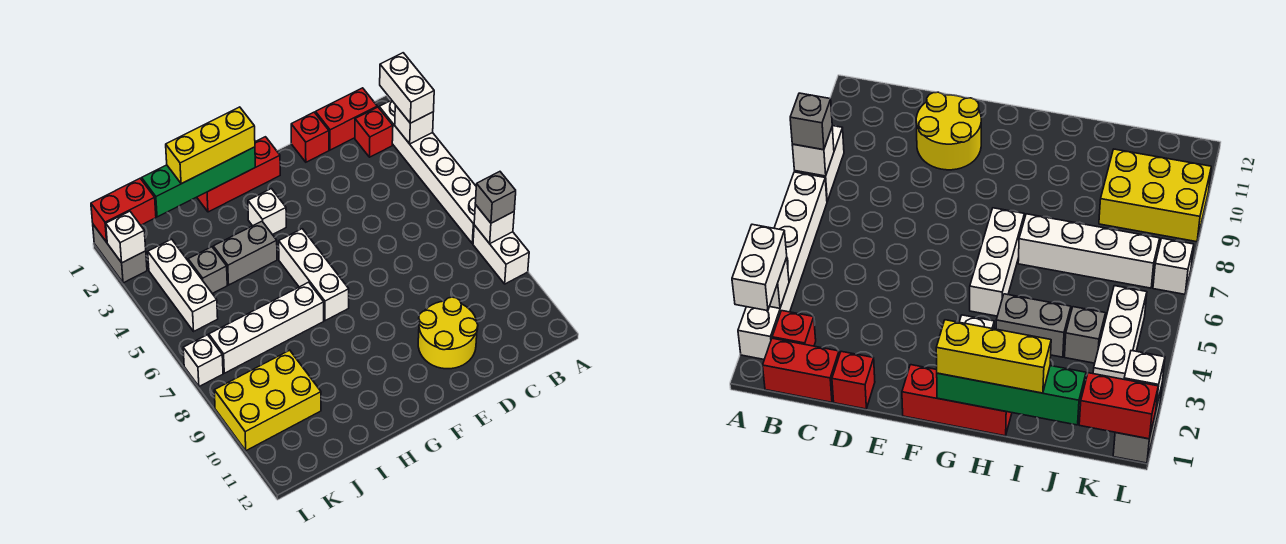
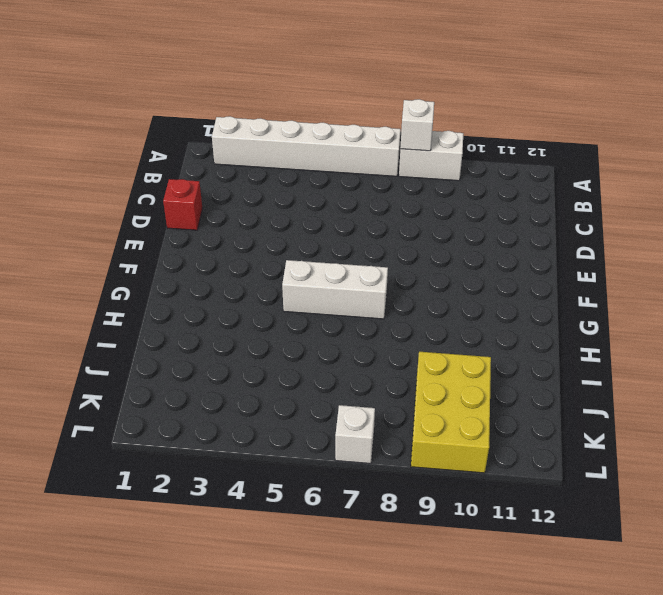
none -> red brick B1:C1 level 1
none -> red brick B2 level 1
none -> yellow round brick D10:E11 level 1

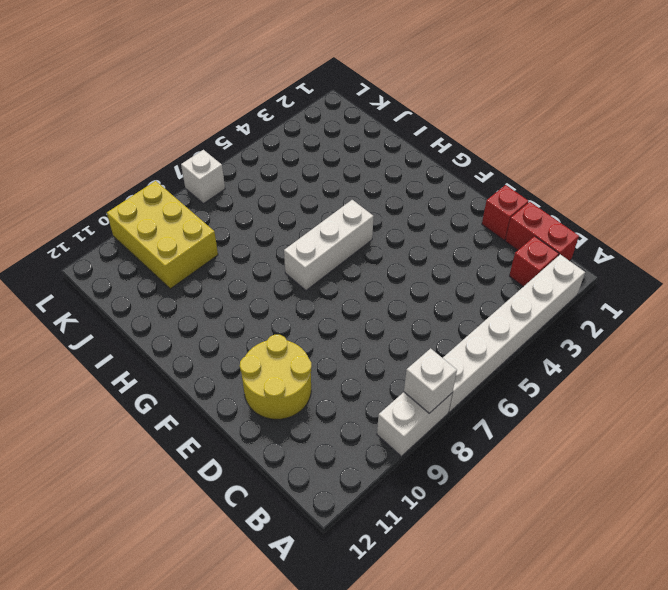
none -> red brick F1:H1 level 1
none -> white brick G3 level 1
none -> grey brick H4:I4 level 1

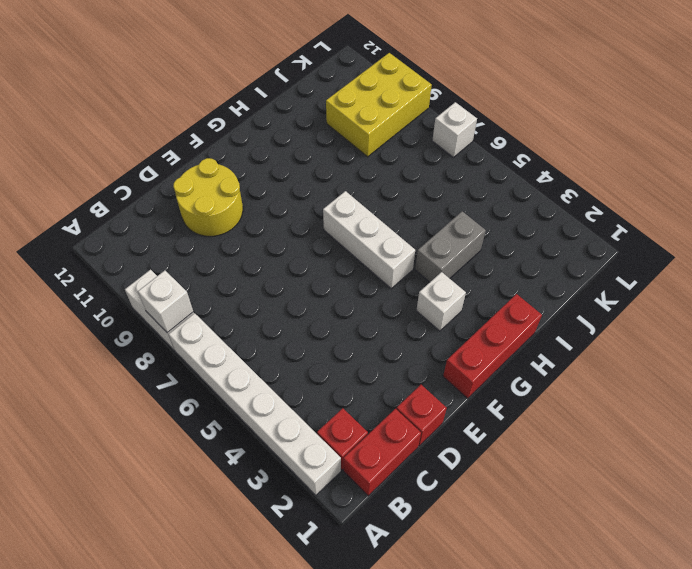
none -> white brick H7:K7 level 1
none -> grey brick J4 level 1
none -> white brick K3:K5 level 1

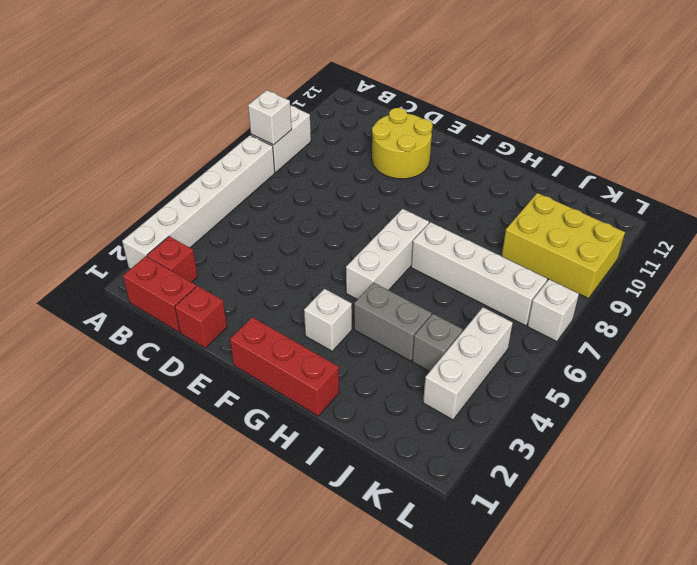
none -> grey brick L1:L2 level 1
none -> white brick A3 level 2
none -> green brick G1:J1 level 2

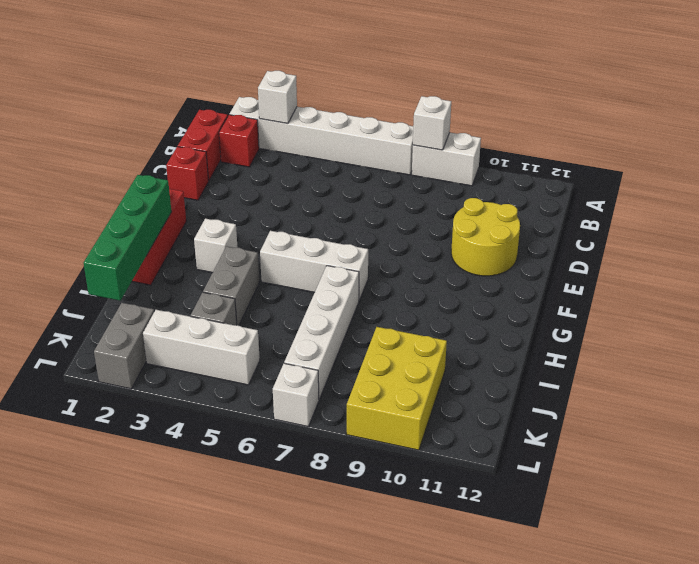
grey brick K2:L2 level 1 -> grey brick L1:L2 level 1
none -> red brick K1:L1 level 2
none -> white brick L2 level 2
none -> white brick A2:A3 level 3

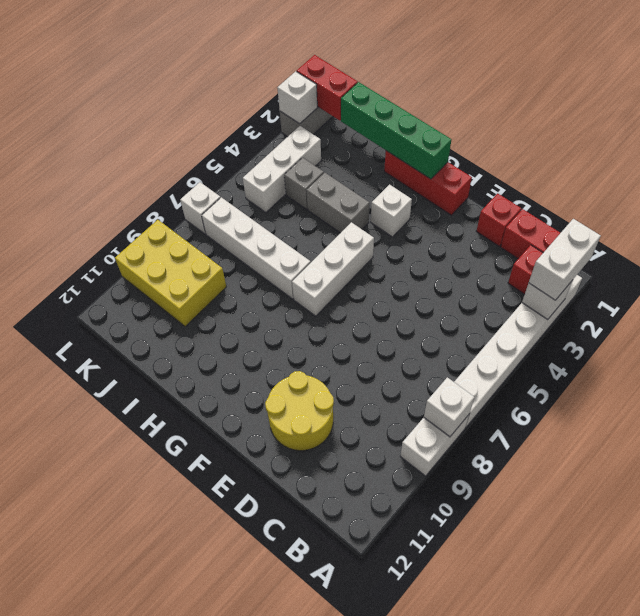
none -> grey brick A8 level 3
none -> yellow brick G1:I1 level 3

